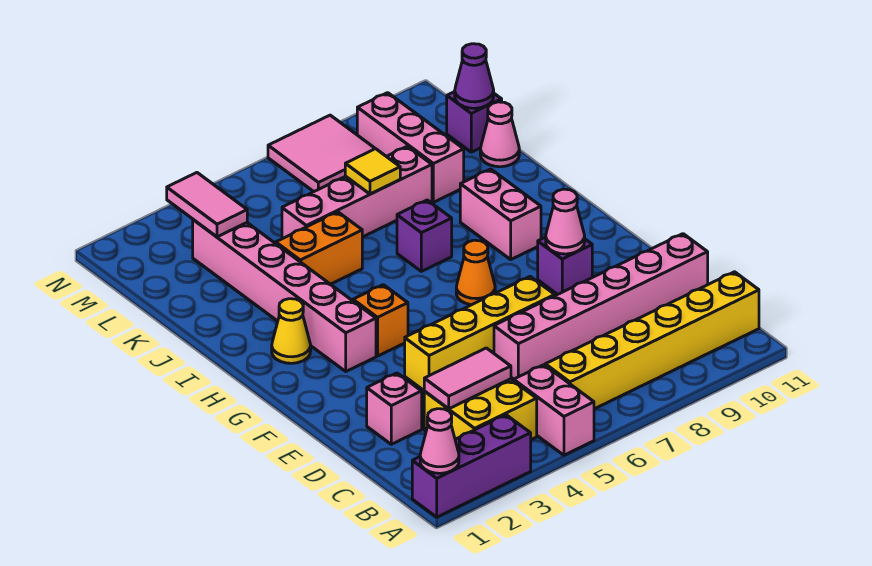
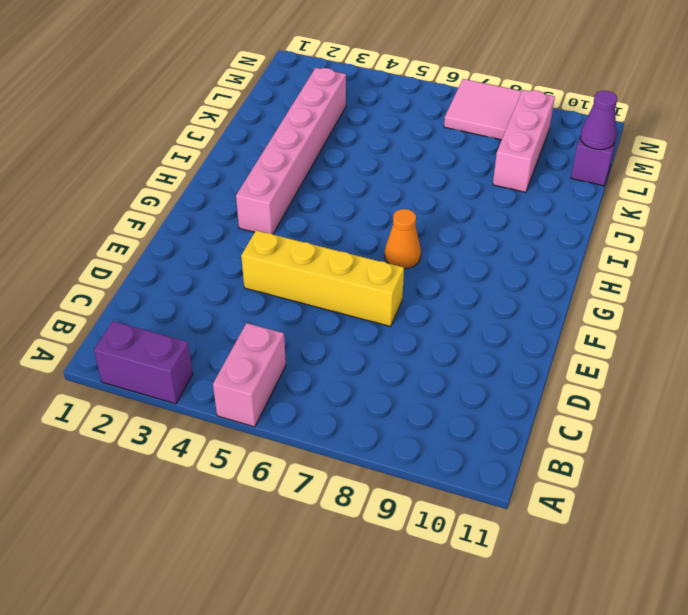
purple brick A2:A3 level 1 -> purple brick A1:A3 level 1
none -> yellow brick B3:C4 level 1
none -> yellow brick B6:B11 level 1
none -> pink brick D2 level 1

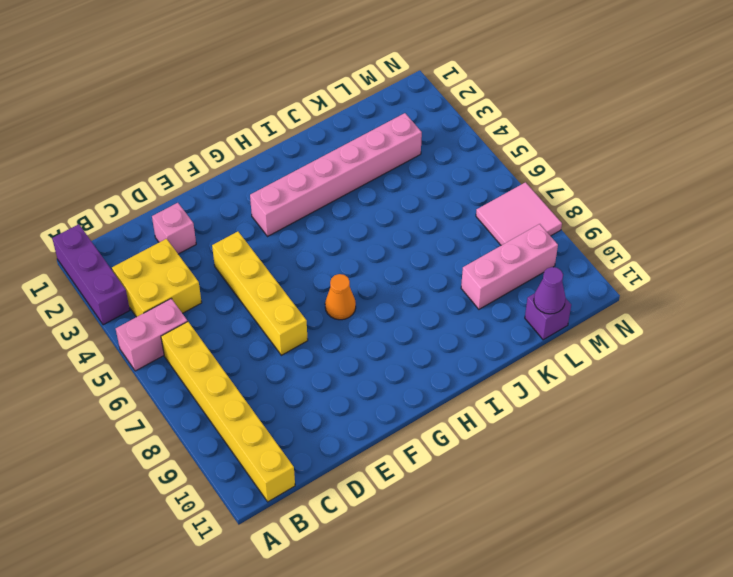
none -> pink brick D6:D11 level 1
none -> purple brick F9 level 1
none -> orange brick G4 level 1

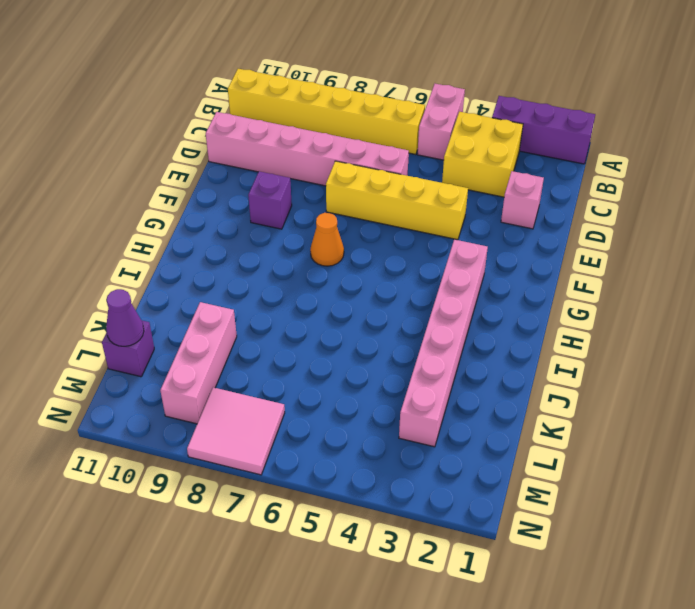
none -> orange brick G4 level 1
none -> yellow cone H2 level 1
none -> pink brick H9:I9 level 1

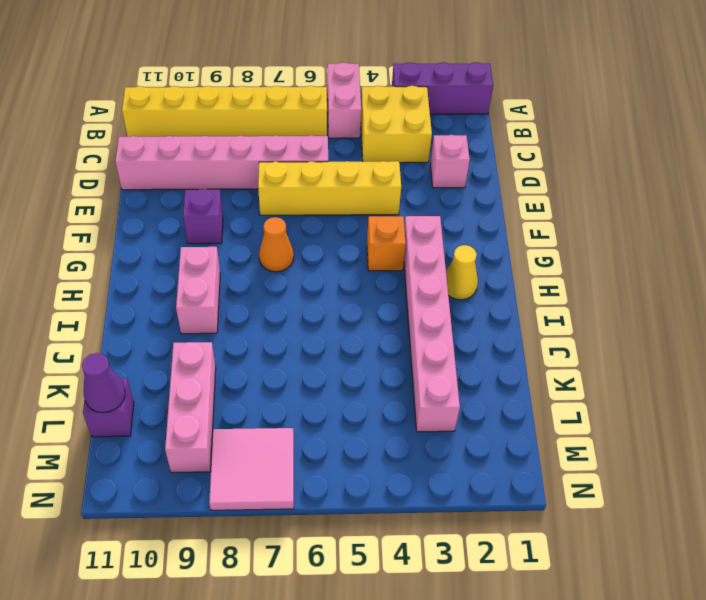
none -> purple brick I7 level 1
none -> orange brick J4:J5 level 1
none -> pink brick K5:K8 level 1

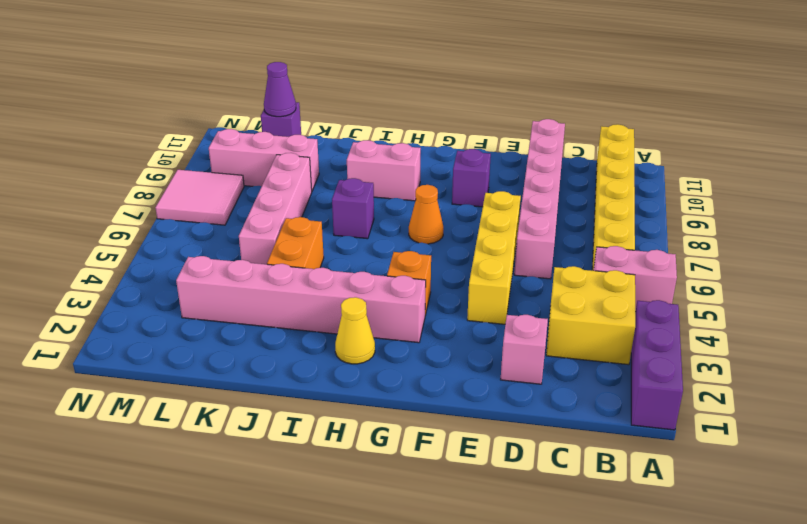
none -> pink cone K11 level 1
none -> pink cone A1 level 2
none -> pink tile C3:C4 level 2

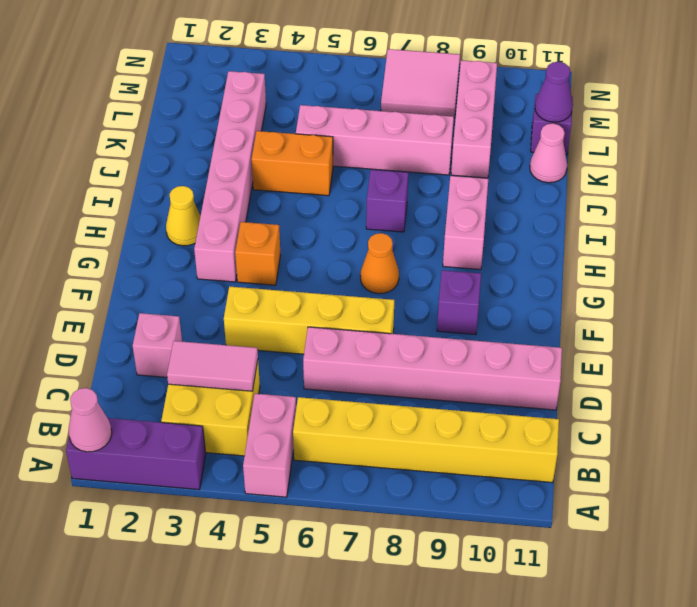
none -> pink cone F9 level 2
none -> yellow tile K7 level 2
none -> pink tile L3:M3 level 2

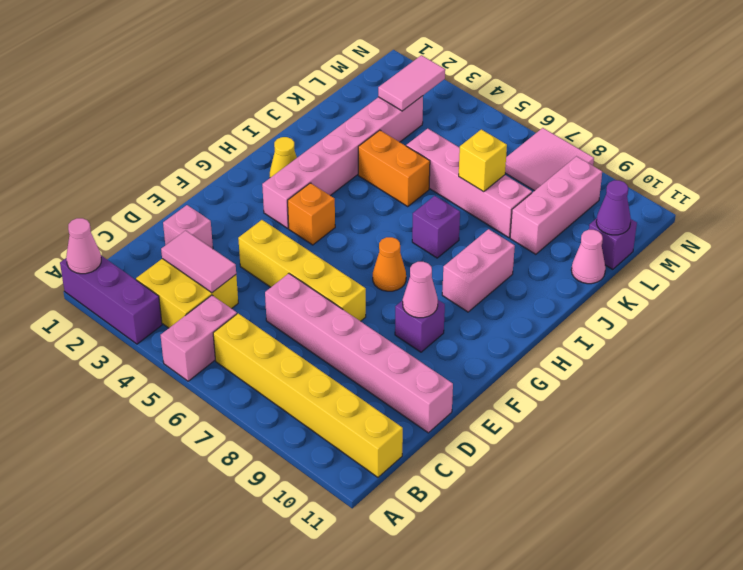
yellow brick K7 level 2 -> yellow tile K7 level 2

